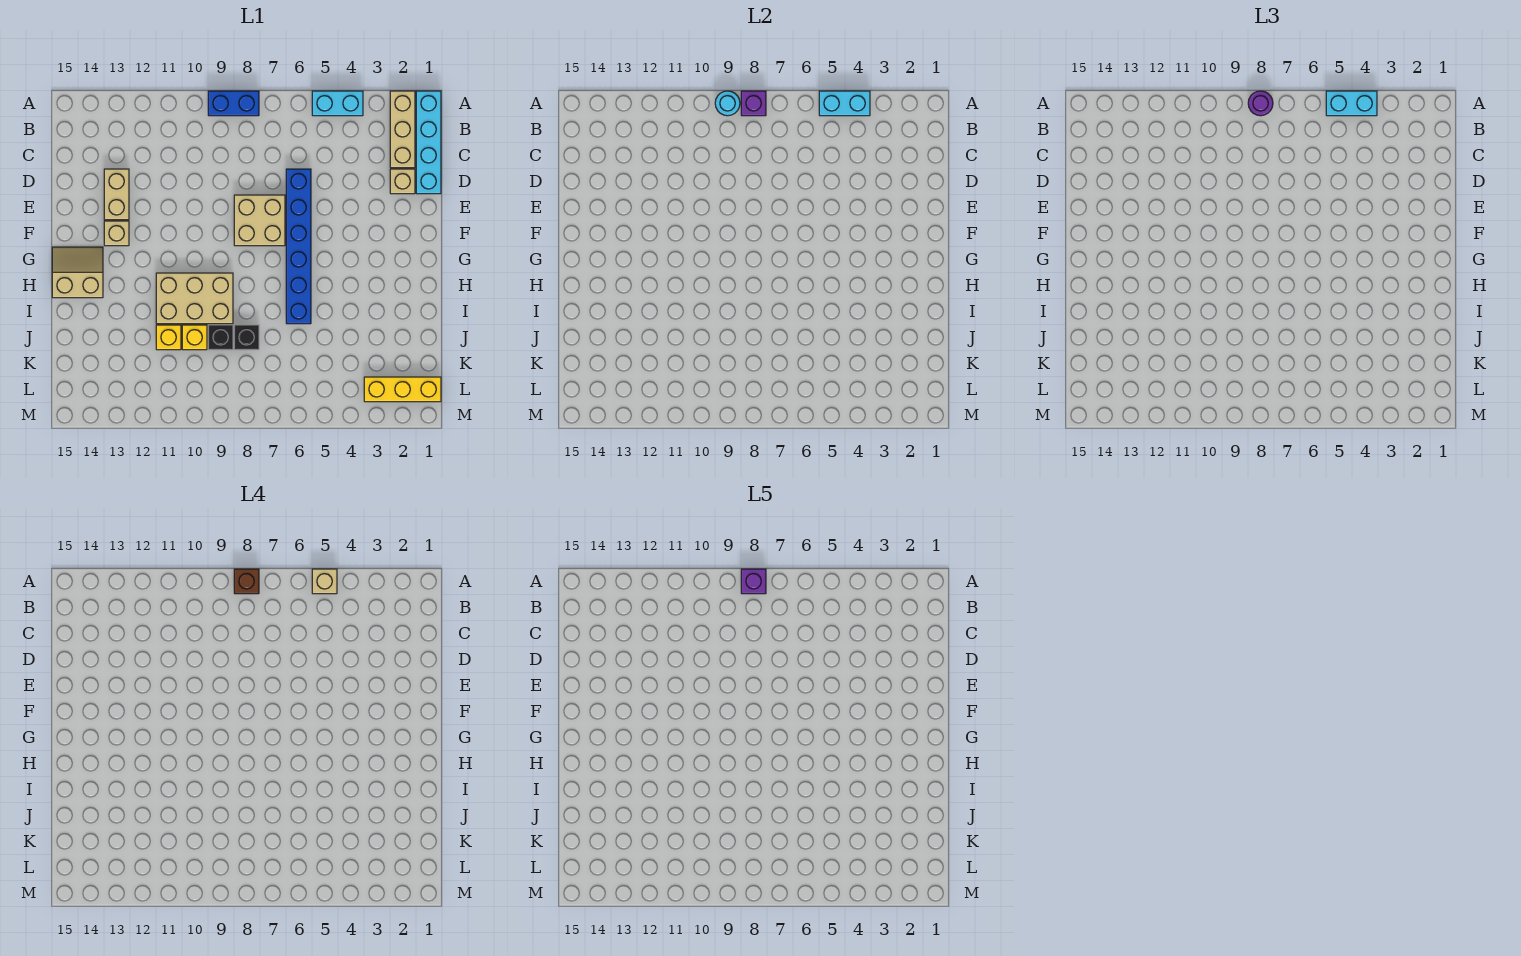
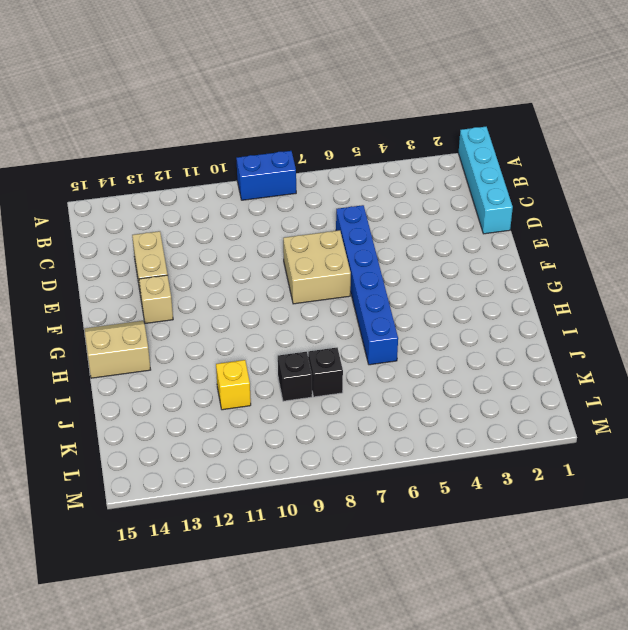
none -> tan brick A2:C2 level 1
none -> cyan brick A4:A5 level 1
none -> tan brick D2 level 1

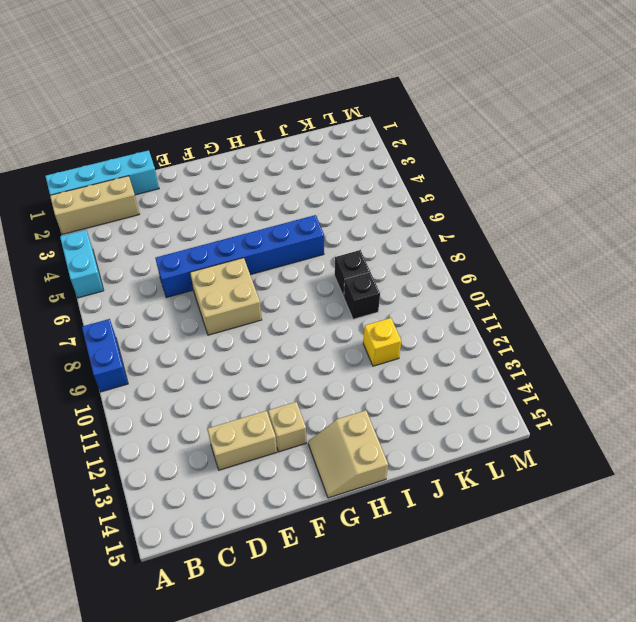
none -> tan brick D2 level 1
none -> tan brick H9:I11 level 1
none -> yellow brick J10 level 1

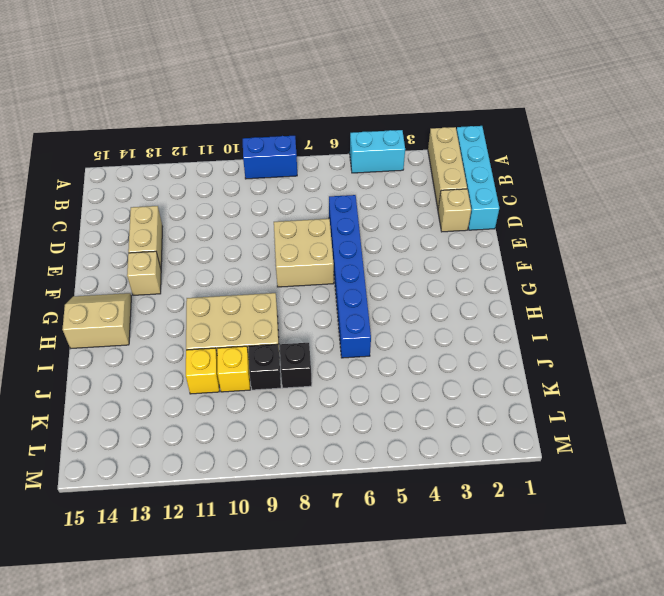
none -> yellow brick L1:L3 level 1
none -> cyan brick A4:A5 level 2
none -> purple brick A8 level 2

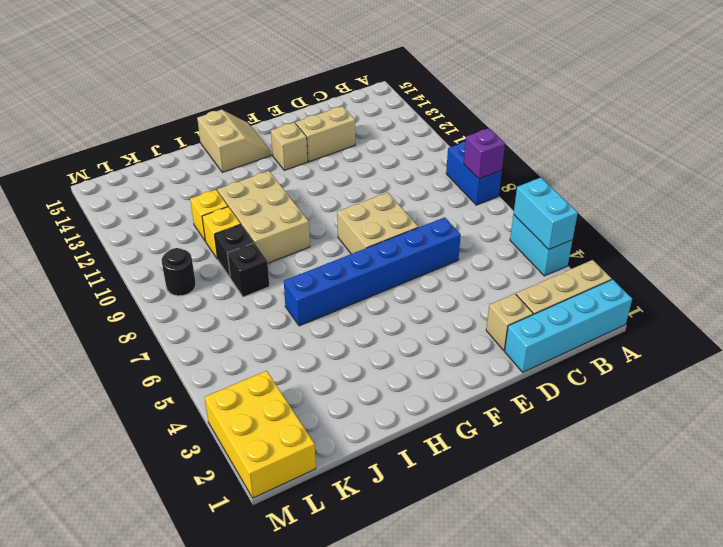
yellow brick L1:M3 level 1 -> yellow brick L1:L3 level 1
black round brick L9 level 1 -> none
none -> cyan round brick A9 level 2
none -> cyan brick A4:A5 level 3
none -> purple round brick A8 level 3

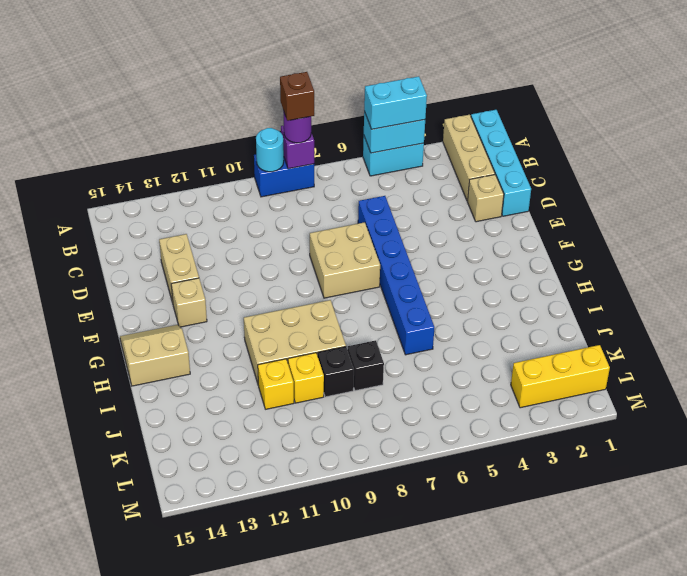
none -> tan brick A5 level 4
none -> purple brick A8 level 5

